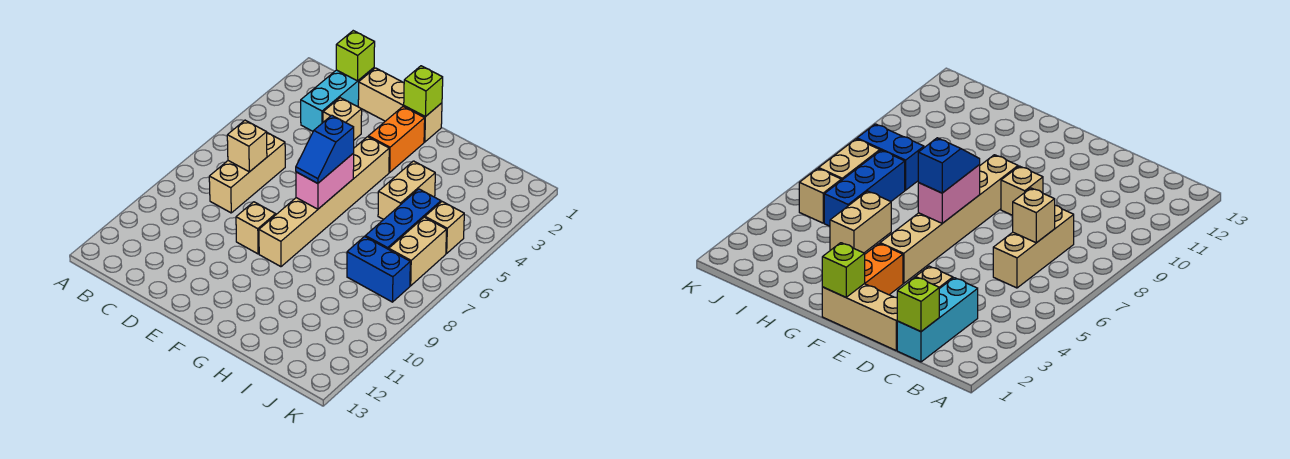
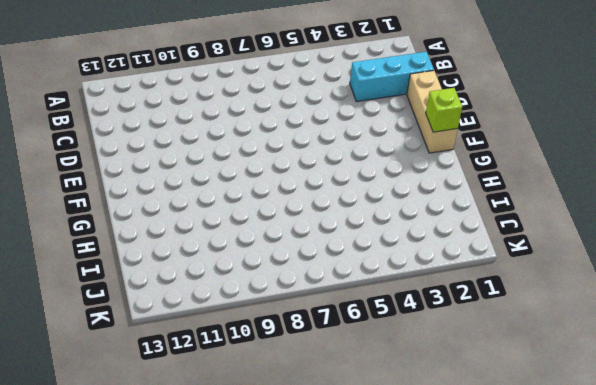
none -> tan brick C6:C8 level 1
none -> tan brick D3 level 1
none -> tan brick E9 level 1

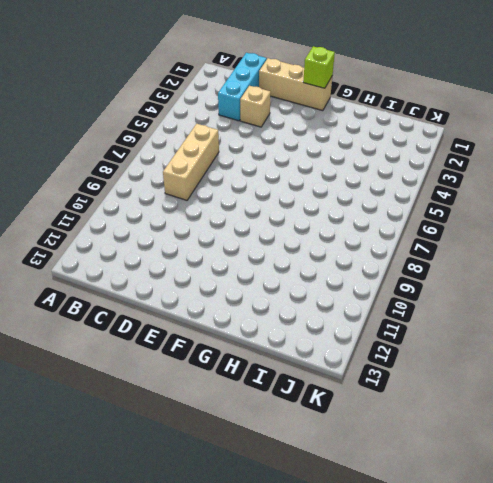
none -> tan brick E9 level 1
none -> orange brick F2:F3 level 1
none -> tan brick F4:F9 level 1

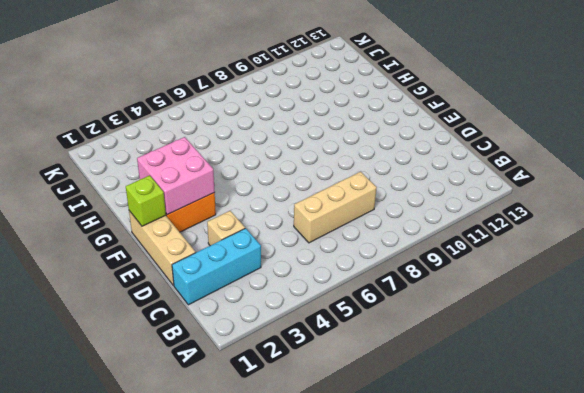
pink brick F2:G3 level 2 -> none
none -> tan brick E9 level 1
none -> tan brick F4:F9 level 1
none -> tan brick H4:H5 level 1

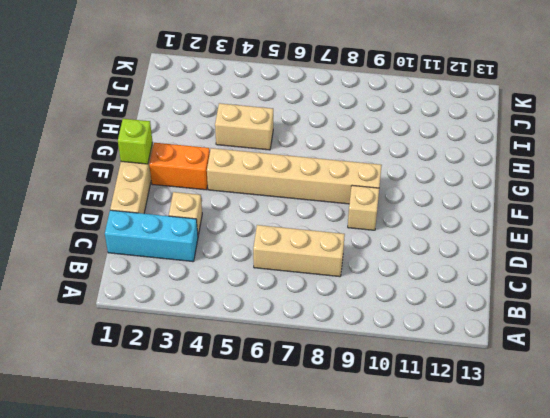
none -> blue brick I5:I7 level 1
none -> blue brick I8:J8 level 1
none -> tan brick J5 level 1

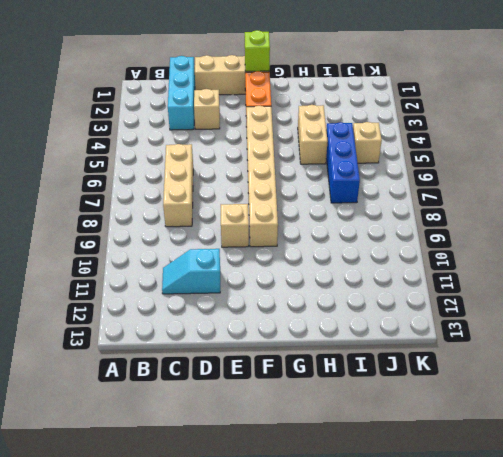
cyan slope C11:D11 level 1 top D -> none
none -> blue brick I8:J8 level 1
none -> tan brick J6:J7 level 1
none -> lime brick C1 level 2

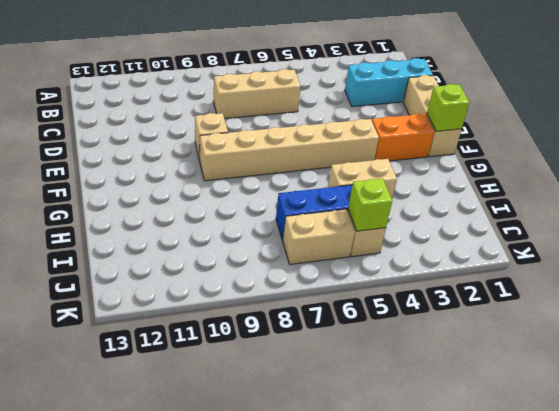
lime brick J5 level 2 -> lime brick C1 level 2
none -> tan brick D3 level 1
none -> blue brick I8:J8 level 1
none -> tan brick C7 level 2

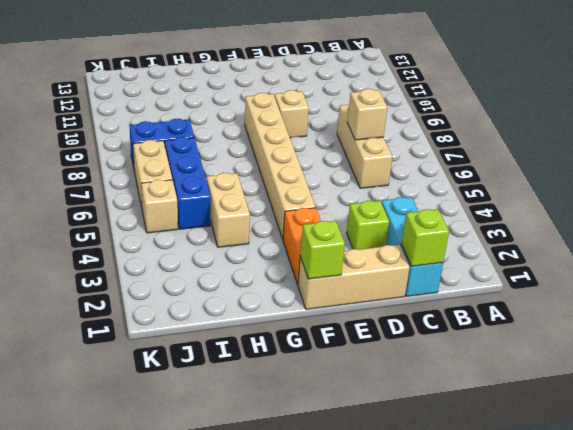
lime brick D3 level 1 -> tan brick D3 level 1
none -> pink brick F6:F7 level 2
none -> blue slope F6:F7 level 3 top 6

